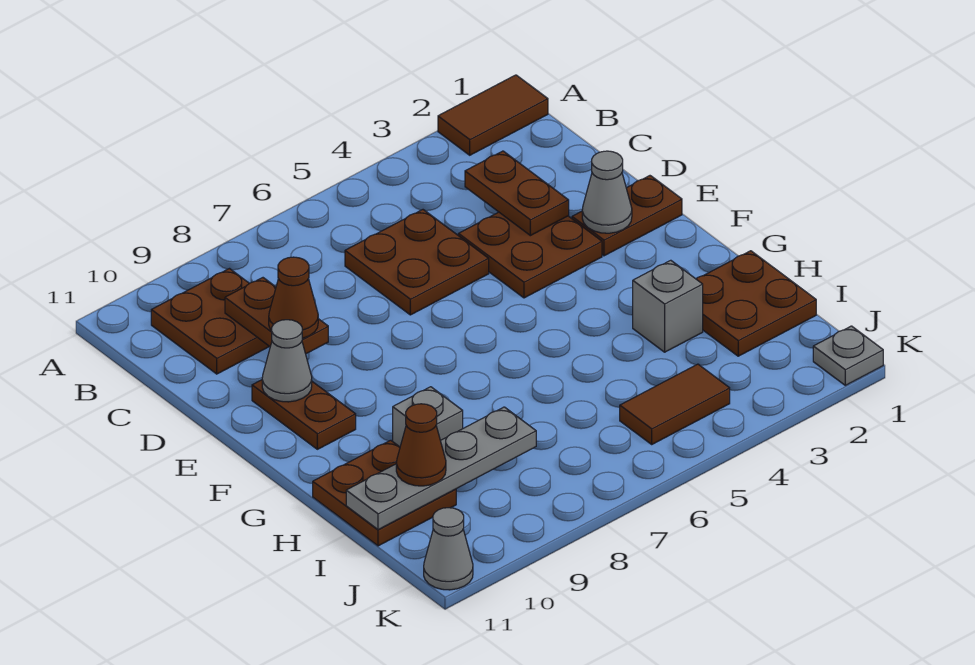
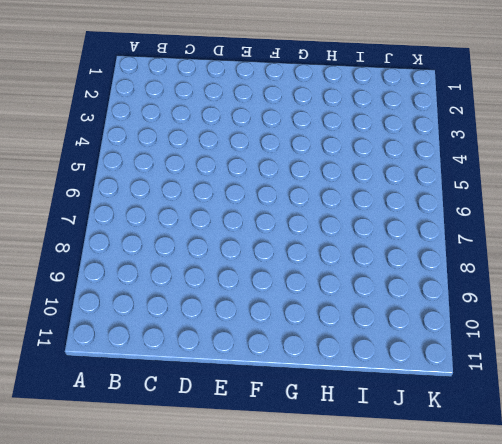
none -> brown tile A1:A2 level 1
none -> brown plate B9:C10 level 1
none -> brown plate C5:D6 level 1

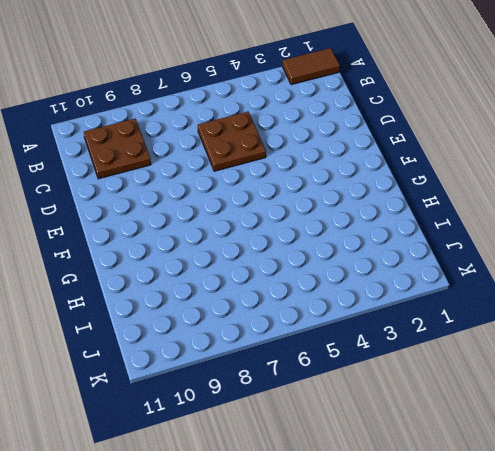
none -> brown plate D3:E4 level 1
none -> brown plate E1:E2 level 1
none -> brown plate E10:F10 level 1

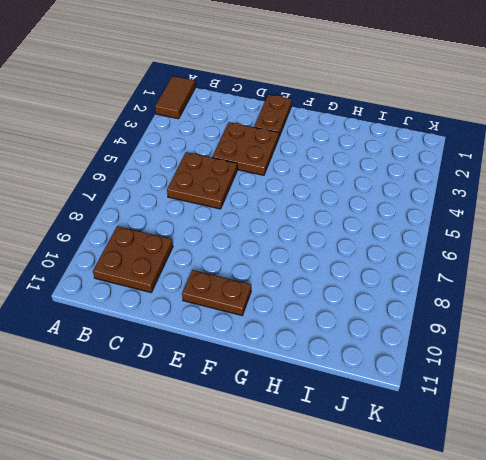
none -> brown plate H1:I2 level 1
none -> grey brick H3 level 1
none -> grey brick H9 level 1

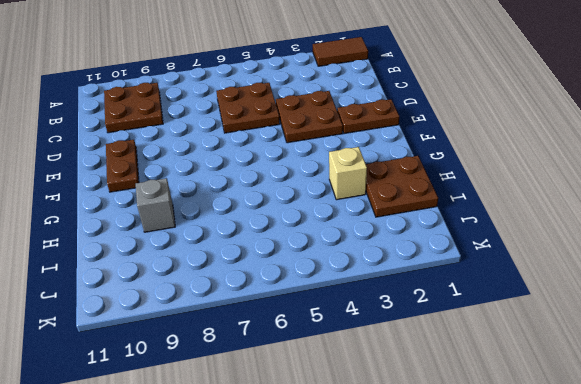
tan brick H3 level 1 -> grey brick H3 level 1
none -> brown plate H10:I11 level 1
none -> brown tile J4:J5 level 1
none -> grey plate K1 level 1

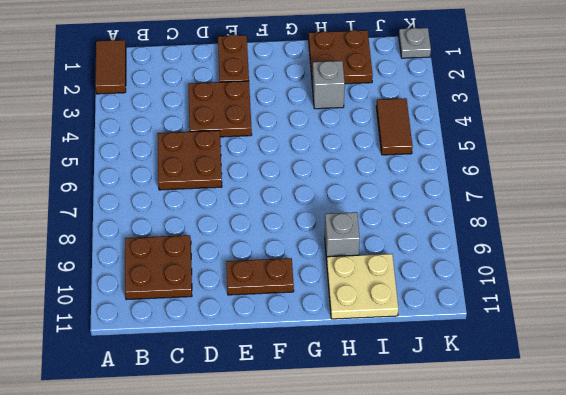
tan plate H10:I11 level 1 -> brown plate H10:I11 level 1
none -> grey cone K11 level 1
none -> brown plate C3:D3 level 2
none -> brown plate C9:D9 level 2

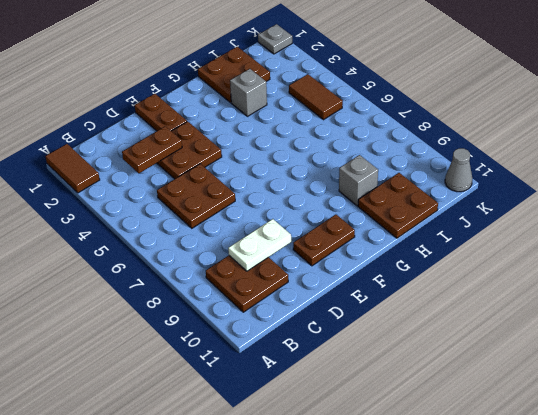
white plate C9:D9 level 2 -> brown plate C9:D9 level 2
none -> grey cone E2 level 2
none -> grey cone E10 level 2
none -> grey plate I8:I11 level 2

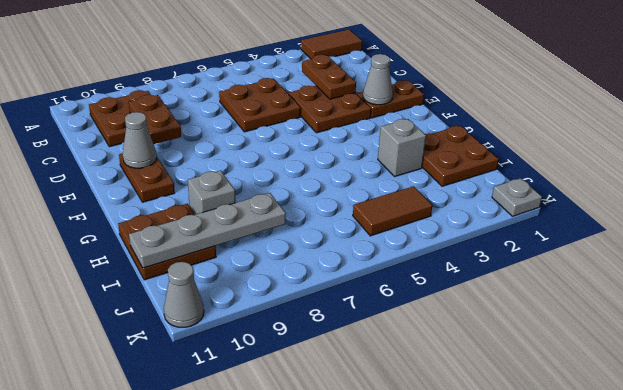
none -> brown cone D9 level 3
none -> brown cone I10 level 3

